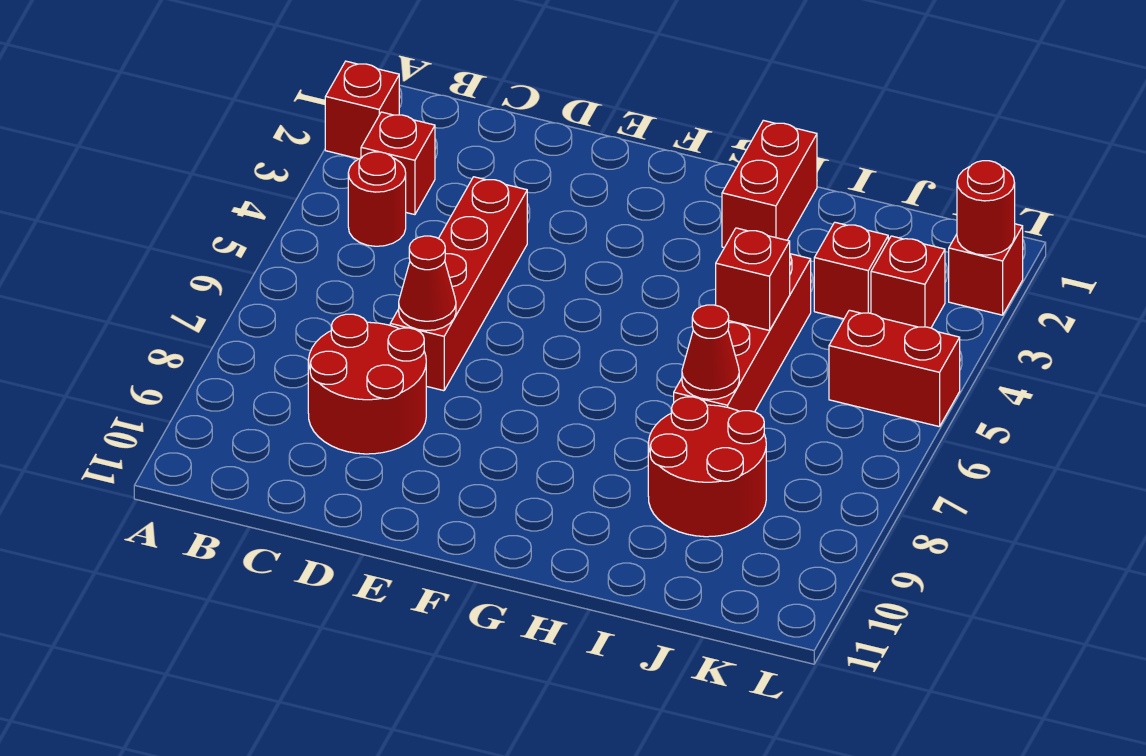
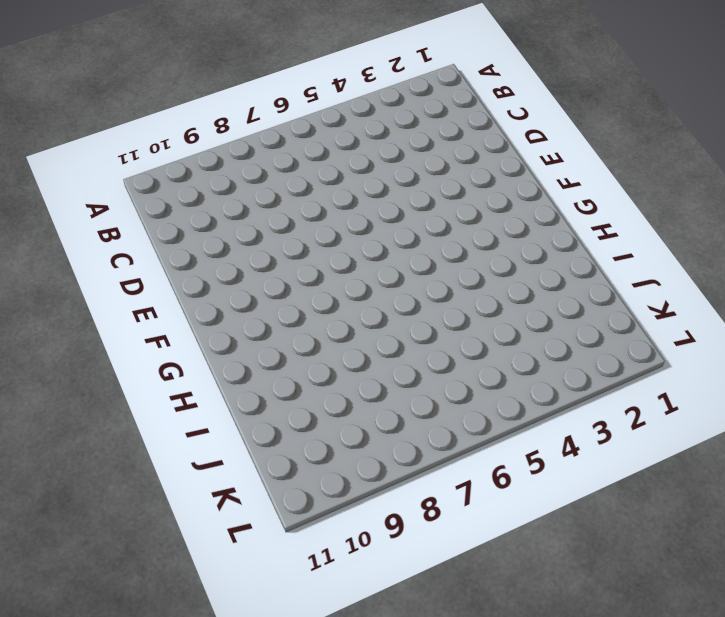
none -> red brick A2 level 1
none -> red brick B3 level 1
none -> red round brick B4 level 1

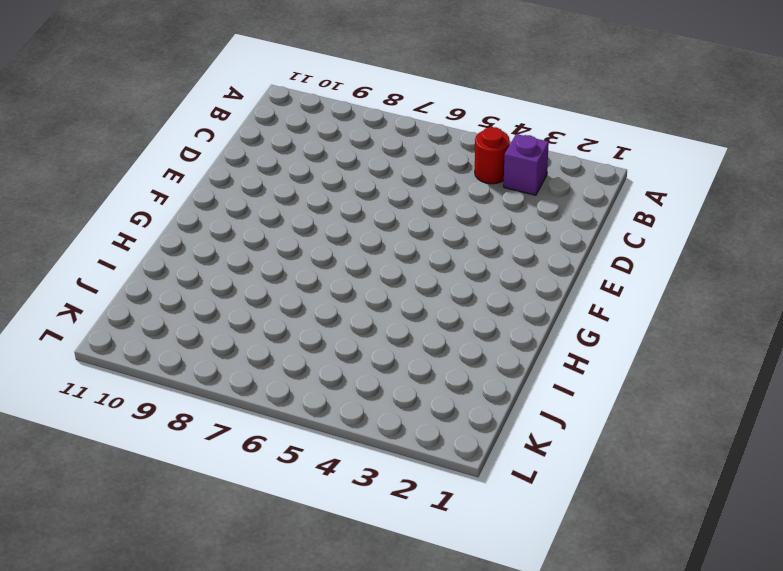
purple brick B3 level 1 -> red brick B3 level 1
none -> red brick A2 level 1
none -> red round brick C8:D9 level 1
none -> red brick D4:D7 level 1

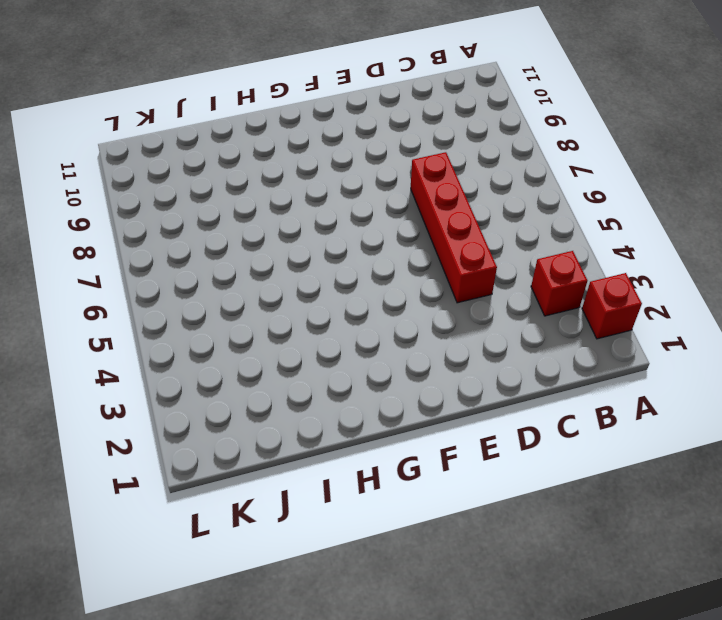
none -> red round brick B4 level 1
none -> red round brick C8:D9 level 1
none -> red brick H1:H2 level 1

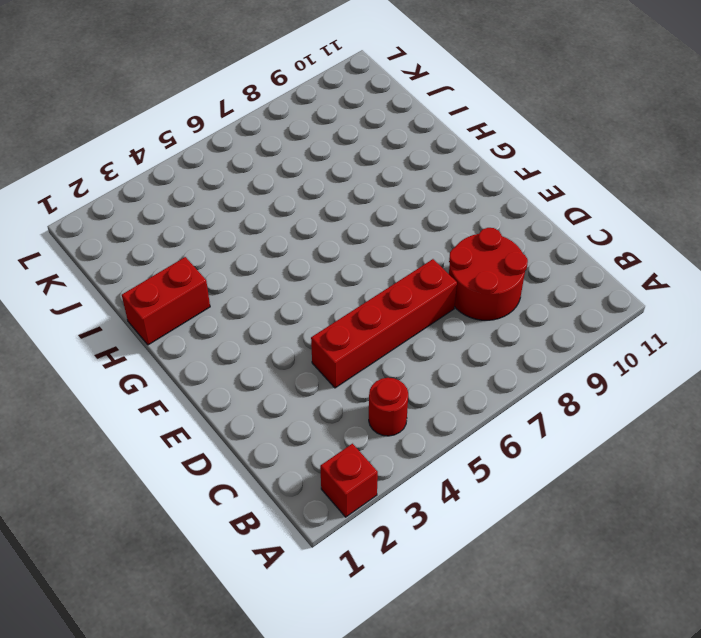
none -> red brick B3 level 1
none -> red brick I4:I7 level 1
none -> red round brick I8:J9 level 1

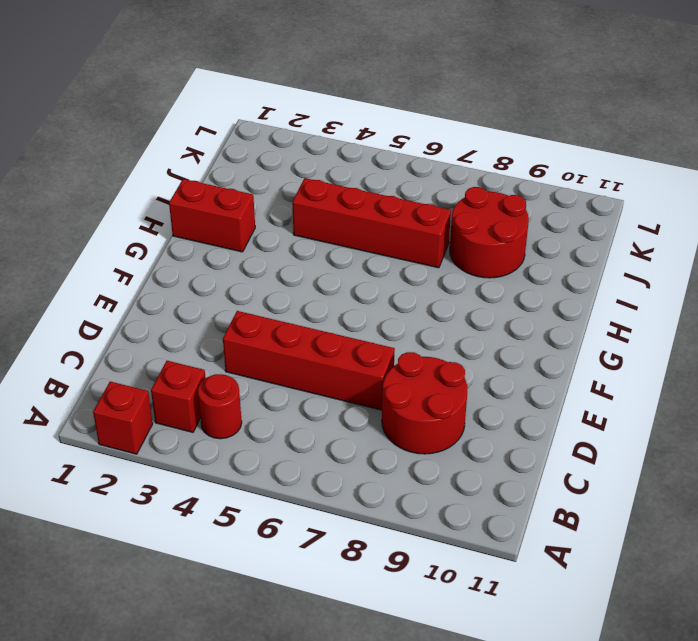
none -> red brick J3 level 1
none -> red brick K3 level 1
none -> red brick K5:L5 level 1

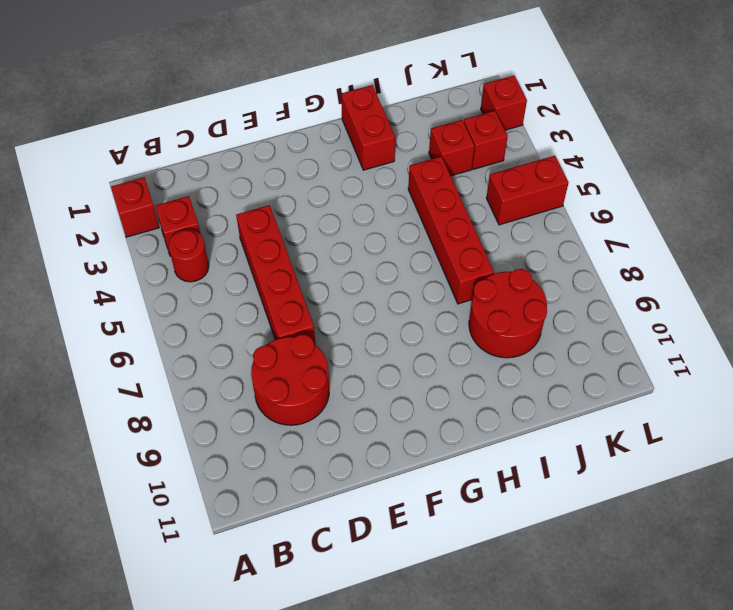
none -> red cone D7 level 2
none -> red brick I5 level 2
none -> red cone I7 level 2

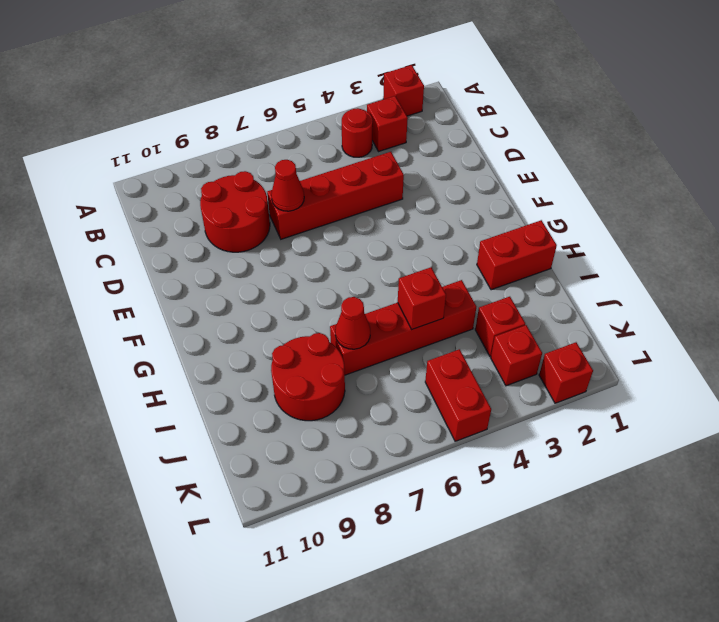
none -> red round brick L2 level 2

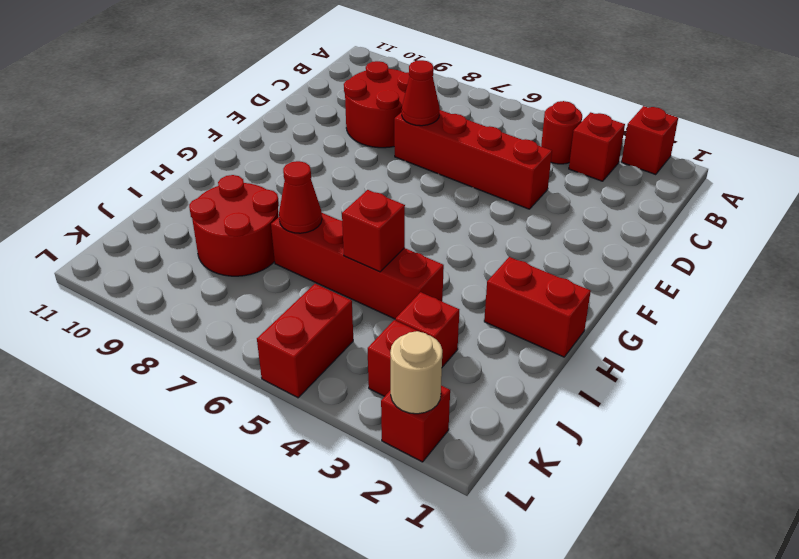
tan round brick L2 level 2 -> red round brick L2 level 2

